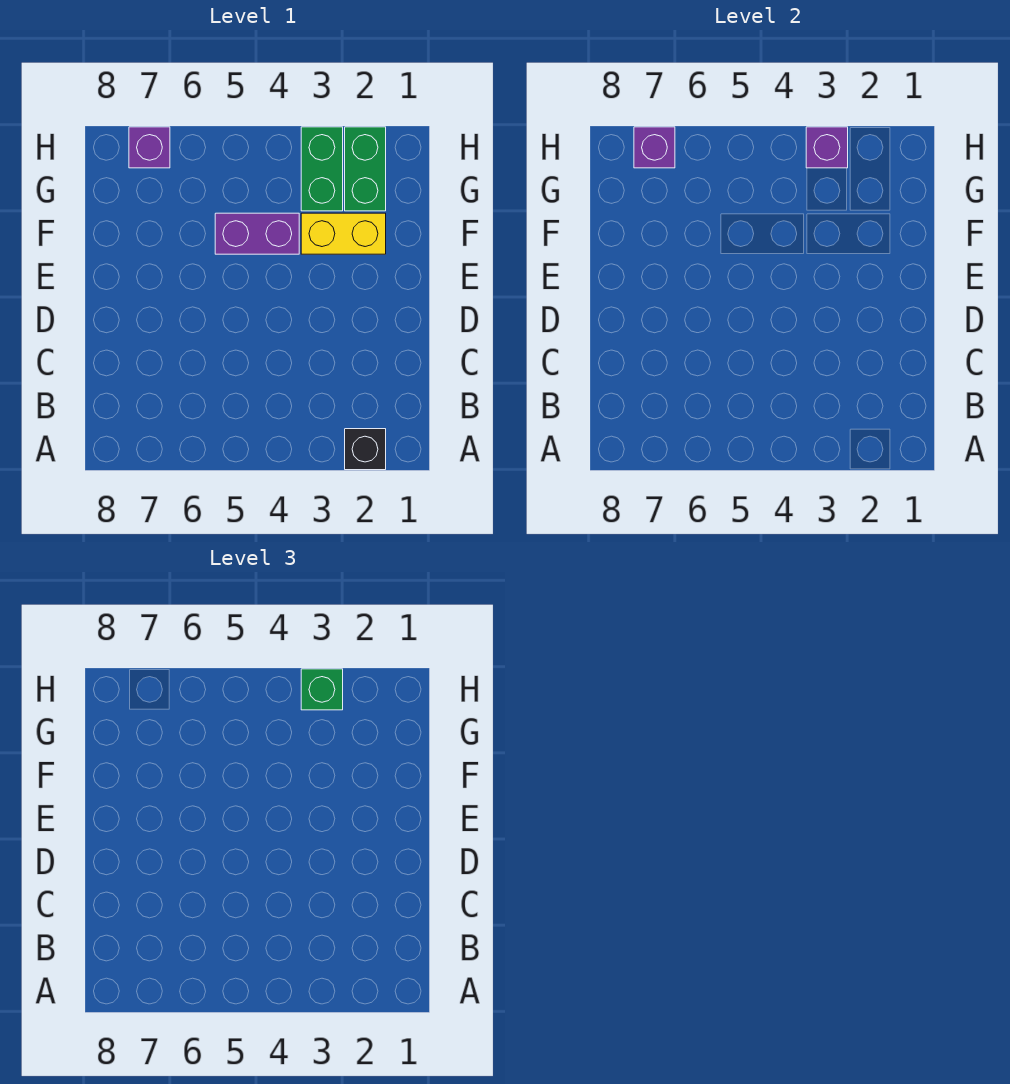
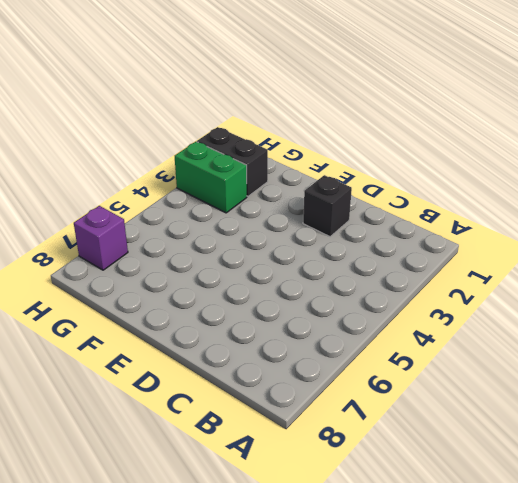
black brick D2 level 1 -> black brick A2 level 1
black brick G2:H2 level 1 -> green brick G2:H2 level 1
none -> yellow brick F2:F3 level 1
none -> purple brick F4:F5 level 1

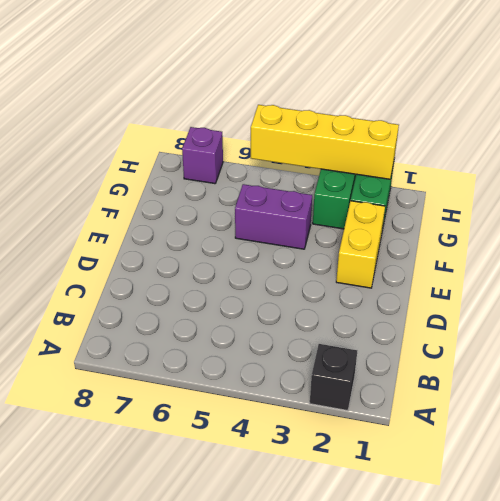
yellow brick E2:F2 level 1 -> yellow brick F2:F3 level 1
yellow brick H2:H5 level 2 -> purple brick H3 level 2
none -> purple brick H7 level 2
none -> green brick H3 level 3

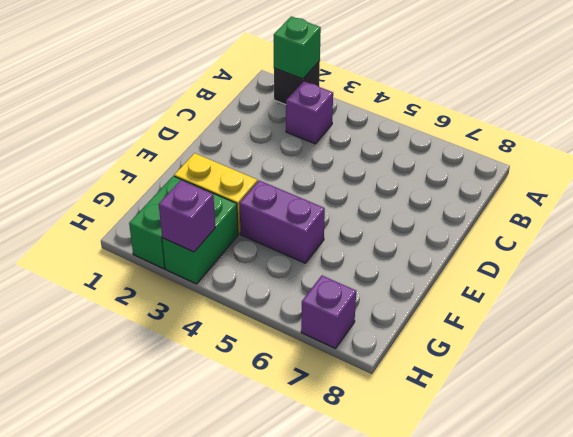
green brick A2 level 2 -> green brick H3 level 3
purple brick B3 level 1 -> purple brick H7 level 2

